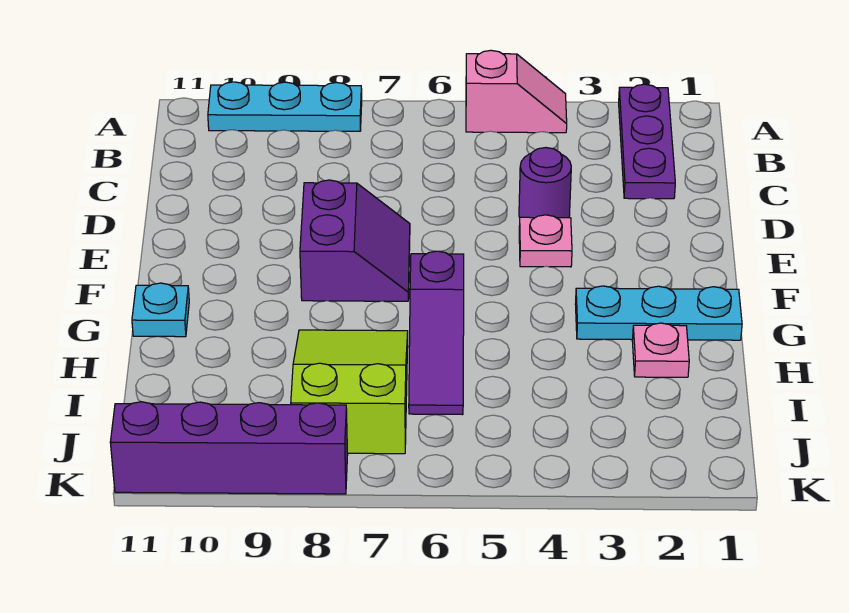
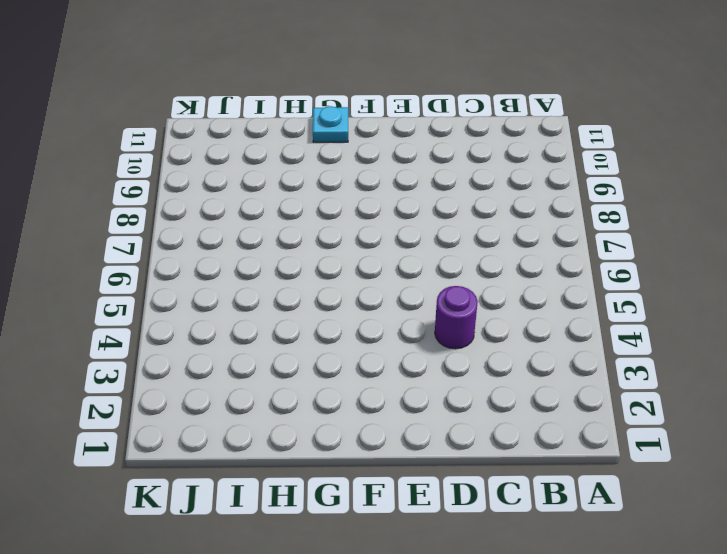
none -> purple plate A2:C2 level 1
none -> pink slope A4:A5 level 1 top 5
none -> cyan plate A8:A10 level 1

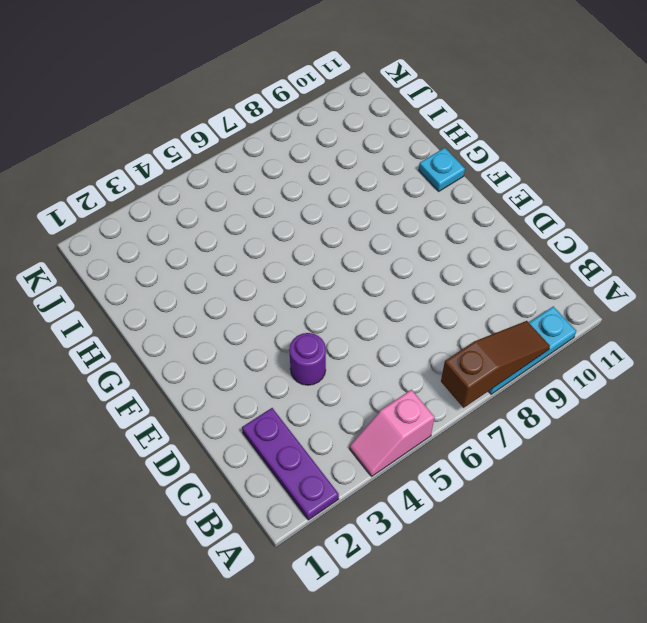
brown slope A7:A9 level 2 top 7 -> none
none -> pink plate E4 level 1
none -> purple slope E7:F8 level 1 top 8
none -> cyan plate G1:G3 level 1

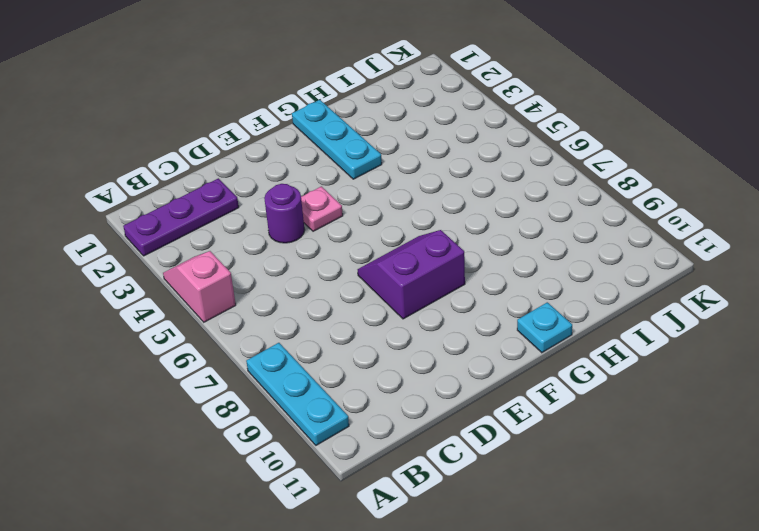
none -> purple slope G6:I6 level 1 top G
none -> pink plate H2 level 1
none -> lime slope H7:J8 level 1 top J

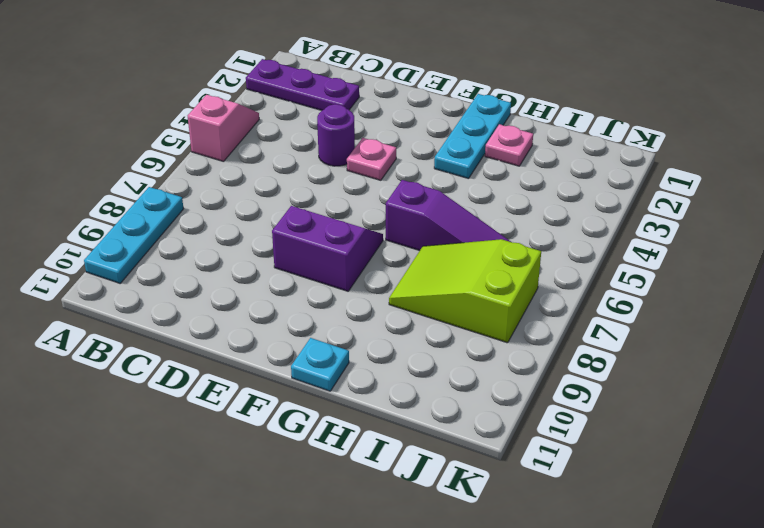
none -> purple brick K8:K11 level 1

